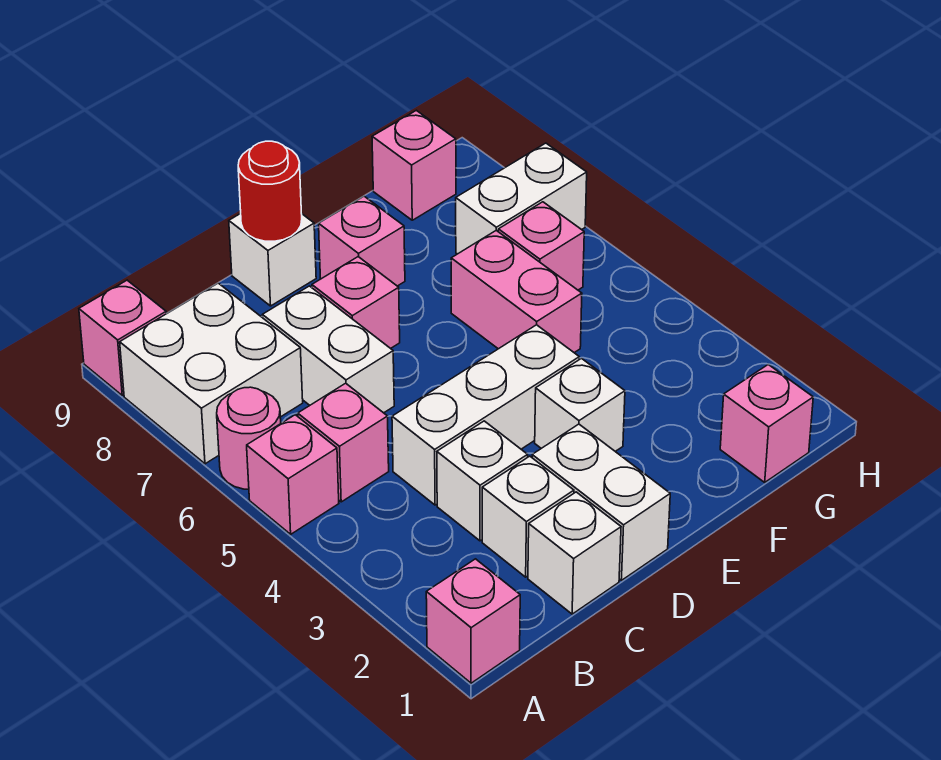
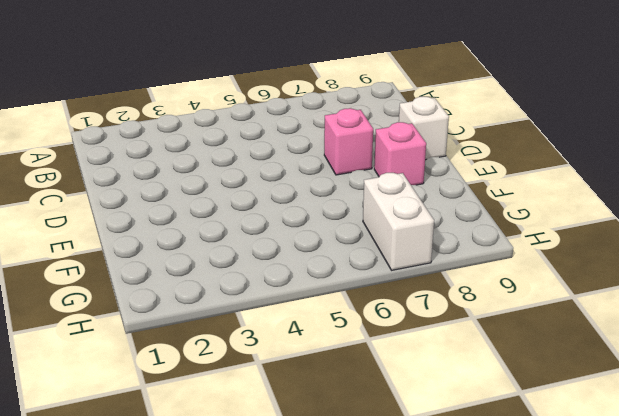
none -> pink brick A1 level 1
none -> pink brick A5 level 1
none -> pink round brick A6 level 1

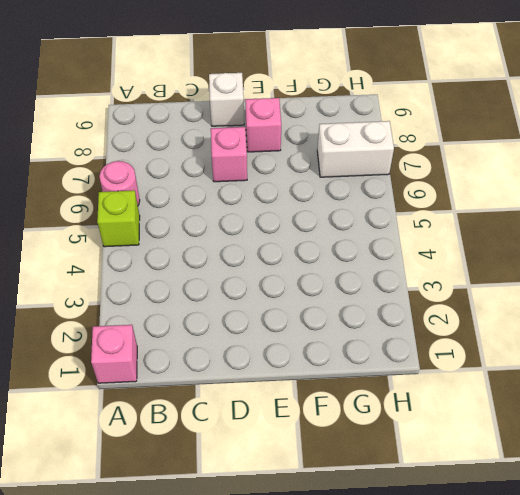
lime brick A5 level 1 -> pink brick A5 level 1
none -> white brick A7:B8 level 1
none -> pink brick A9 level 1
none -> pink brick B5 level 1

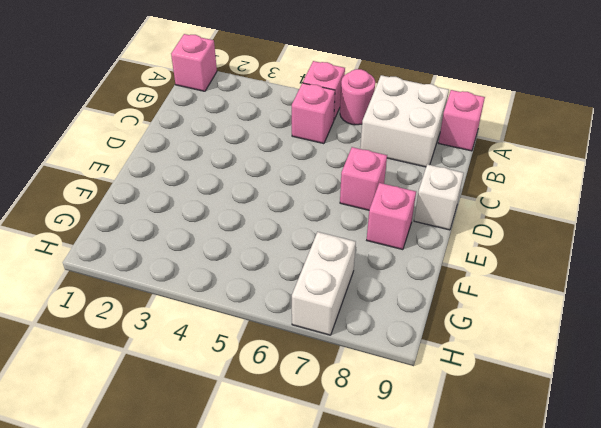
none -> white brick C1 level 1
none -> white brick C2 level 1
none -> white brick C3 level 1

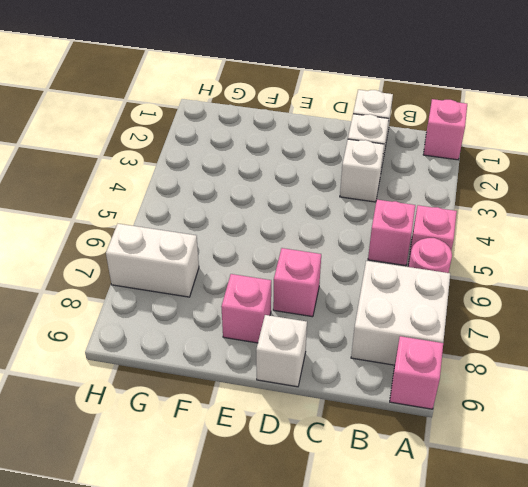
none -> white brick C4:E4 level 1
none -> white brick C6:C7 level 1
none -> white brick D1:D2 level 1

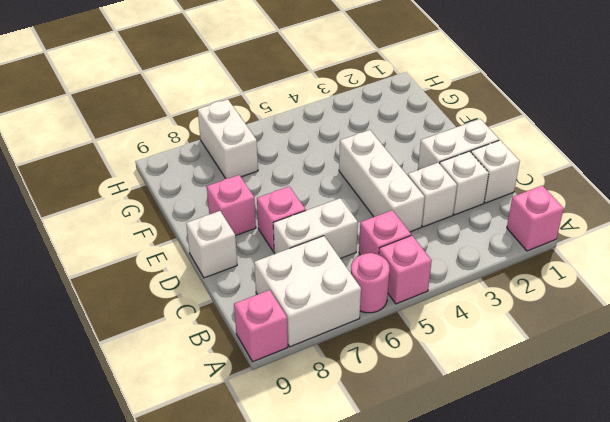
none -> white brick E3 level 1
none -> pink brick F5:F6 level 1
none -> pink brick G1 level 1

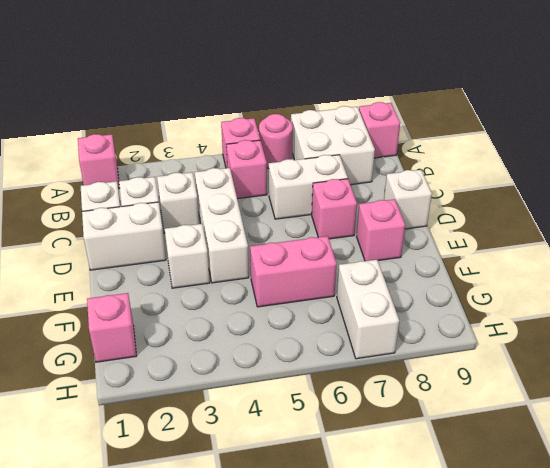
none -> pink brick G6 level 1
none -> pink brick G9 level 1
none -> red round brick D9 level 2

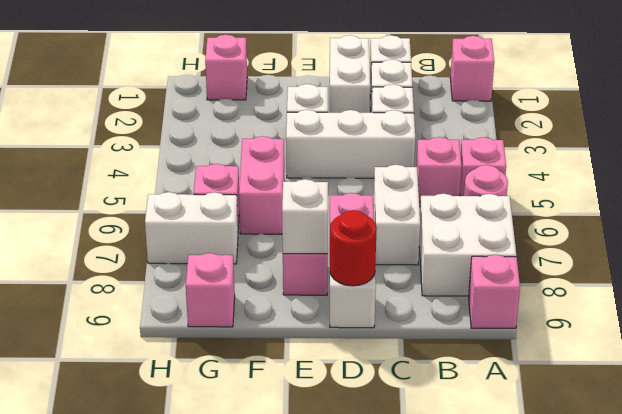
white brick E8 level 2 -> none

